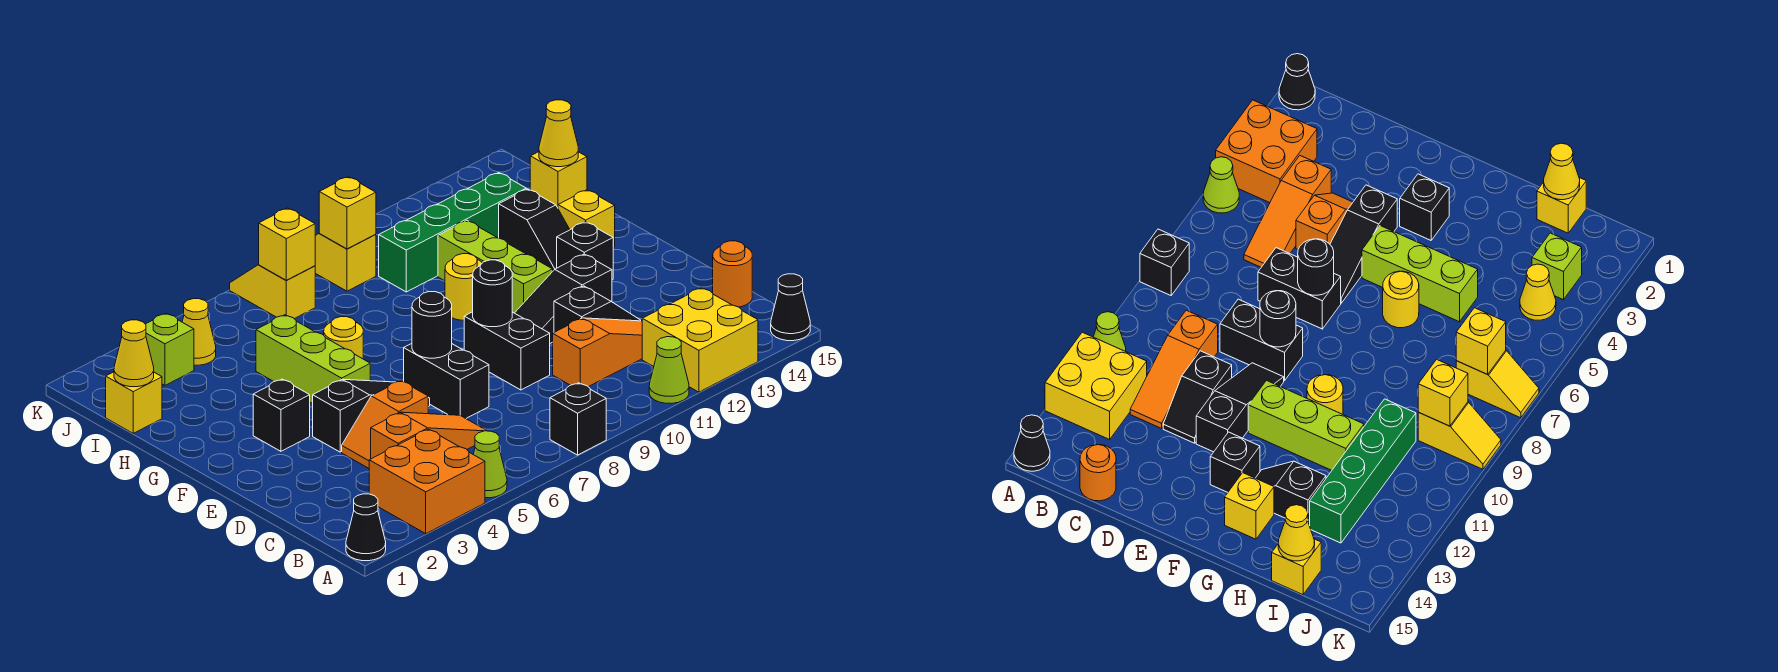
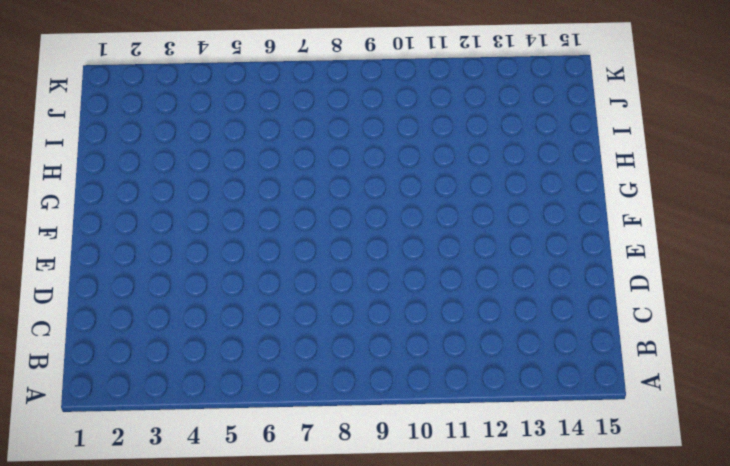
none -> black cone A1 level 1
none -> orange brick A3:B4 level 1
none -> lime cone A5 level 1
none -> black brick A8 level 1

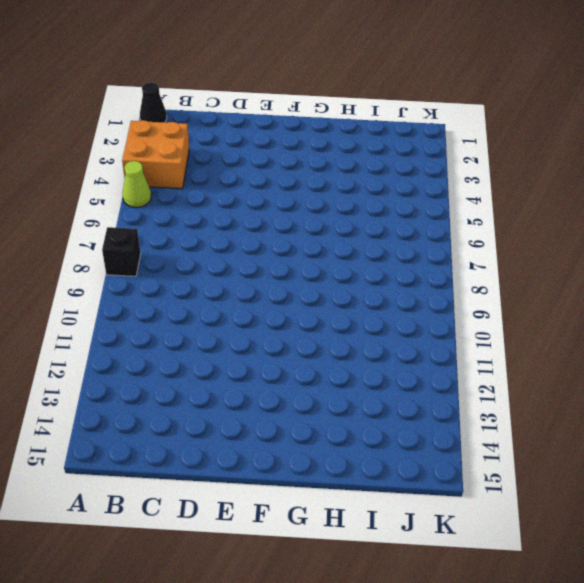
none -> lime cone A11 level 1
none -> yellow brick A12:B13 level 1
none -> black cone A15 level 1
none -> orange slope C4:C6 level 1 top 4

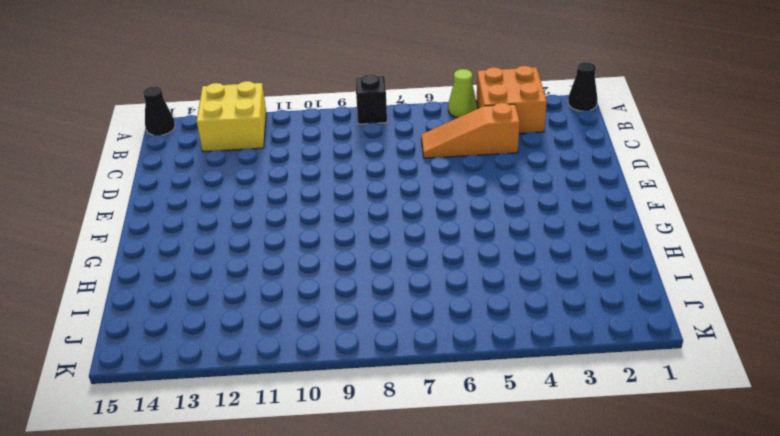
none -> lime cone A11 level 1
none -> orange slope C10:C12 level 1 top 10
none -> orange round brick C15 level 1
none -> orange slope D4:D5 level 1 top 5

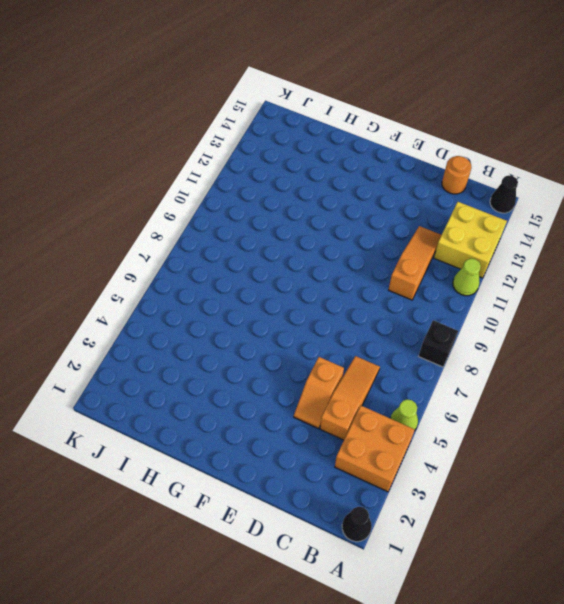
none -> black brick D7:E7 level 1
none -> black brick D9:E9 level 1
none -> black slope D11:D12 level 1 top 11
none -> black slope E4:E6 level 1 top 4

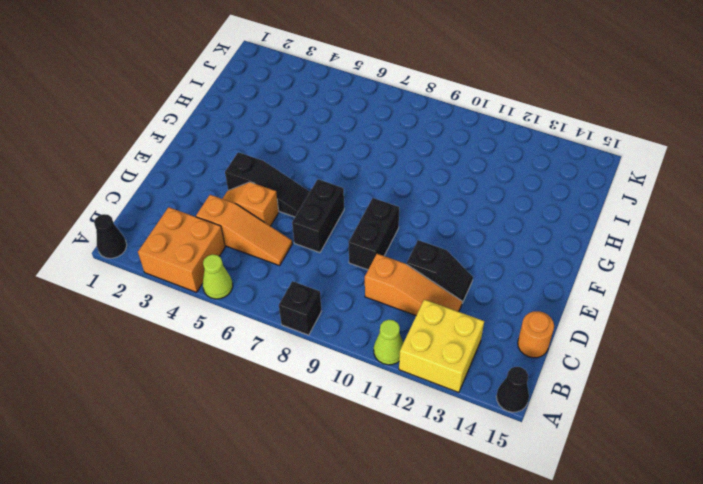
none -> black slope E10:E12 level 1 top 12
none -> black brick F3 level 1
none -> lime brick F5:H5 level 1
none -> lime brick F11:H11 level 1

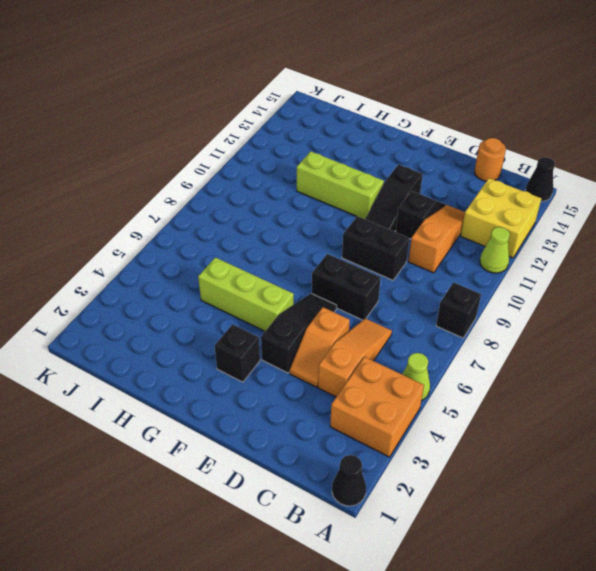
none -> black brick F13 level 1
none -> yellow round brick G6 level 1
none -> yellow round brick G10 level 1
none -> black slope G13:H13 level 1 top H

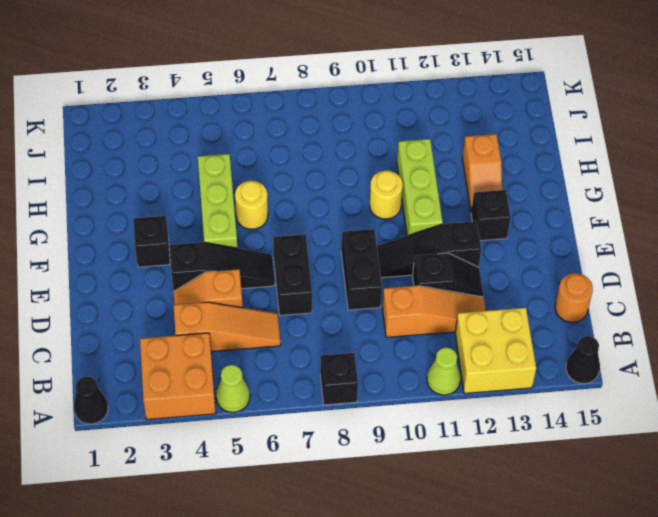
orange slope G13:H13 level 1 top H -> black slope G13:H13 level 1 top H
none -> yellow brick G14 level 1
none -> yellow brick I1 level 1
none -> green brick I10:I13 level 1
none -> yellow brick I15 level 1

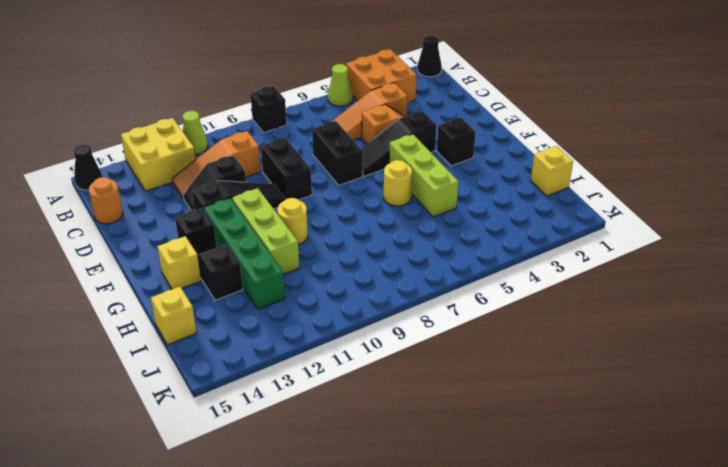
green brick F12:I12 level 1 -> green brick I10:I13 level 1
none -> lime brick J3 level 1
none -> yellow cone J4 level 1
none -> yellow slope J7:K7 level 1 top J
none -> yellow slope J9:K9 level 1 top J

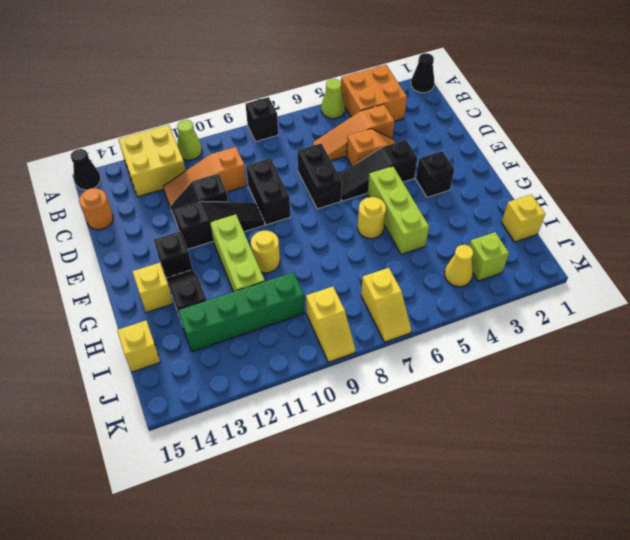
none -> black round brick E7 level 2
none -> black round brick E9 level 2
none -> yellow cone I1 level 2
none -> yellow cone I15 level 2

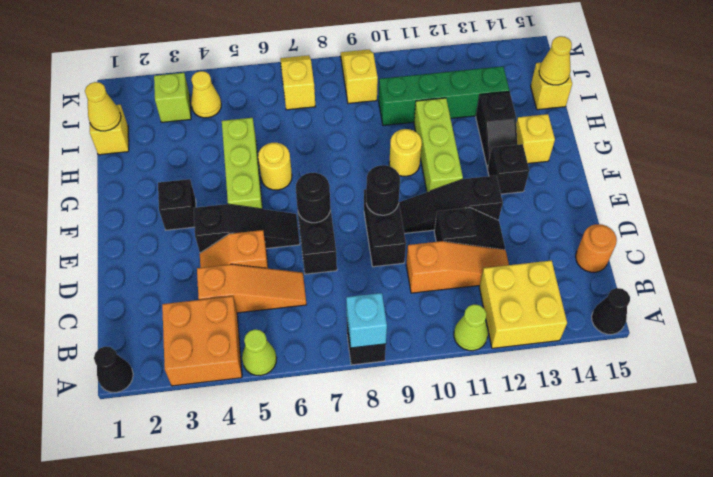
cyan brick A8 level 2 -> none
none -> yellow brick J7 level 2
none -> yellow brick J9 level 2

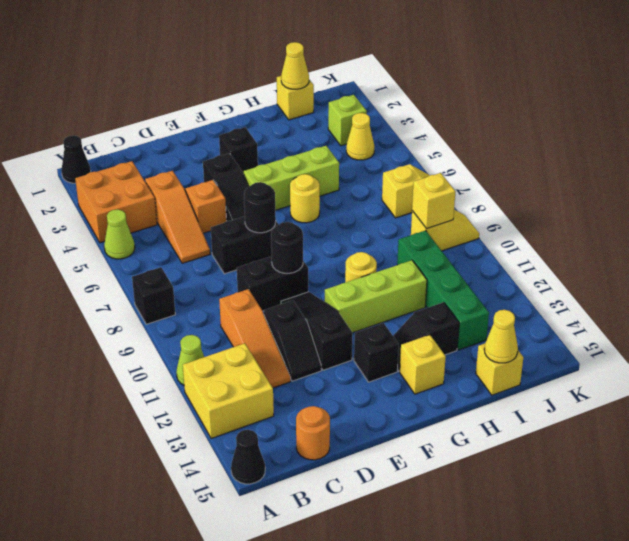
none -> yellow brick J7 level 2

